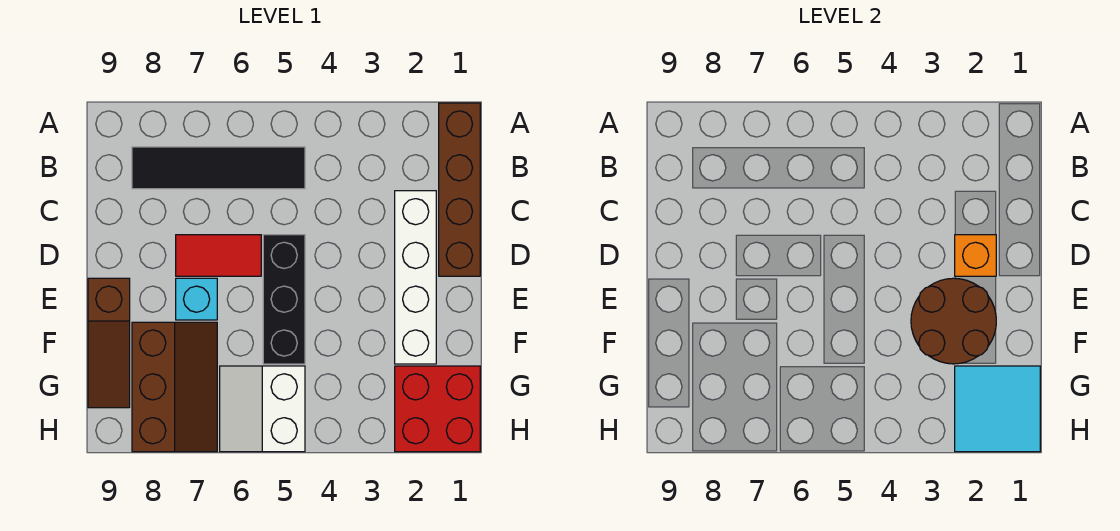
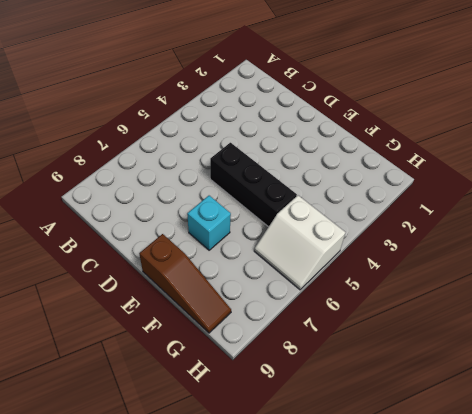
none -> brown brick A1:D1 level 1
none -> black tile B5:B8 level 1
none -> white brick C2:F2 level 1

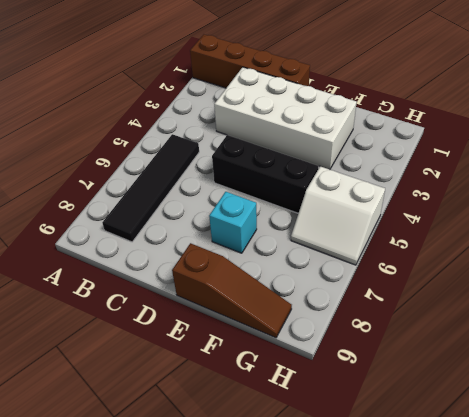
white brick C2:F3 level 1 -> white brick C2:F2 level 1
none -> red tile D6:D7 level 1
none -> brown slope F7:H8 level 1 top 8
none -> red brick G1:H2 level 1

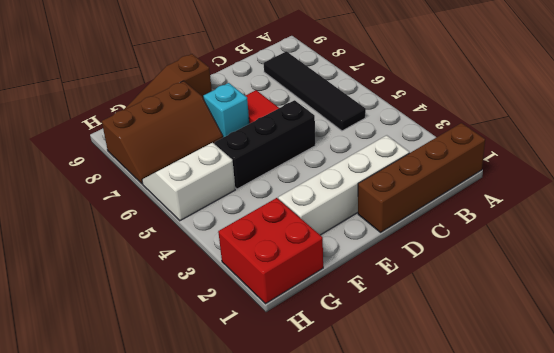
none -> orange brick D2 level 2
none -> brown round brick E2:F3 level 2
none -> cyan tile G1:H2 level 2

